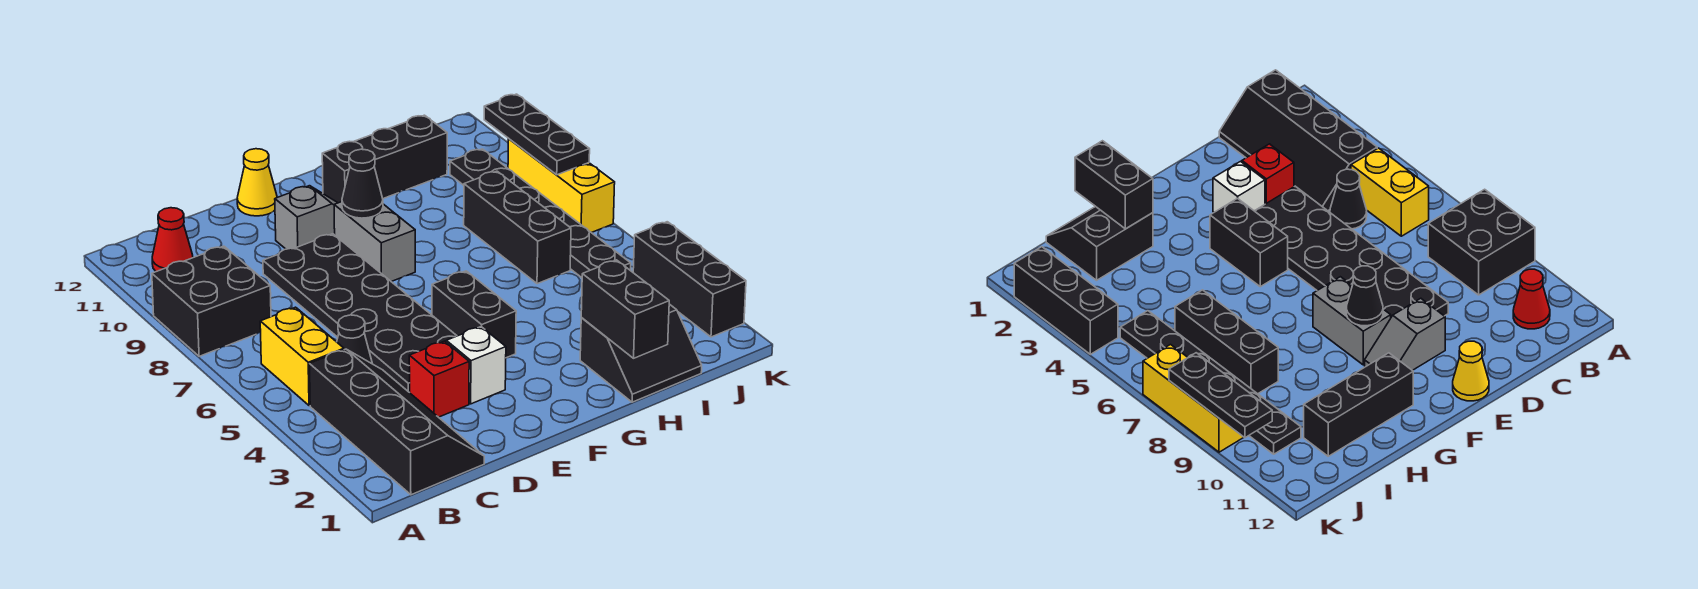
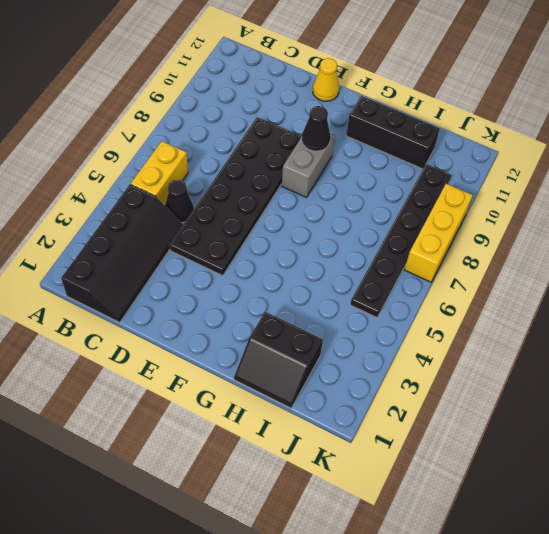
none -> black brick A8:B9 level 1
none -> red cone B11 level 1
none -> red brick D3 level 1

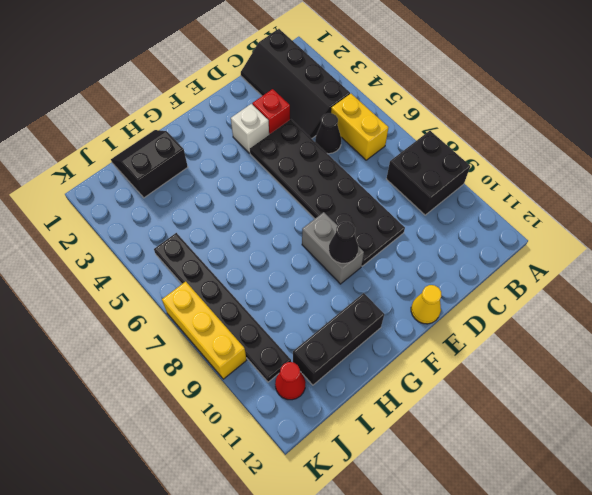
red cone J11 level 1 -> red cone B11 level 1
none -> grey slope E10:F10 level 1 top E
none -> black brick F4:F5 level 1
none -> black brick I6:I8 level 1

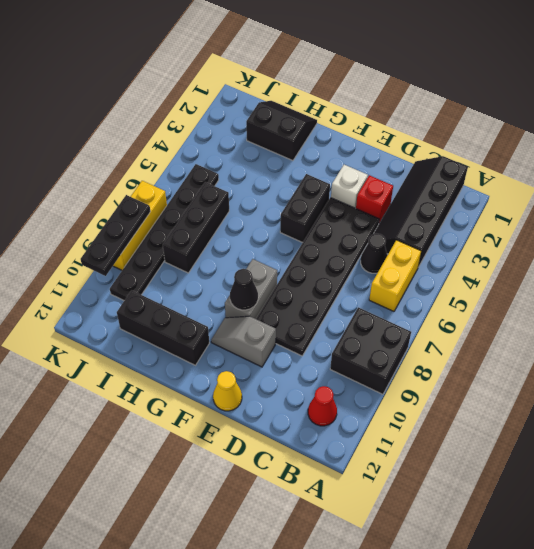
none -> black brick K2:K4 level 1
none -> black brick H1:H2 level 2

